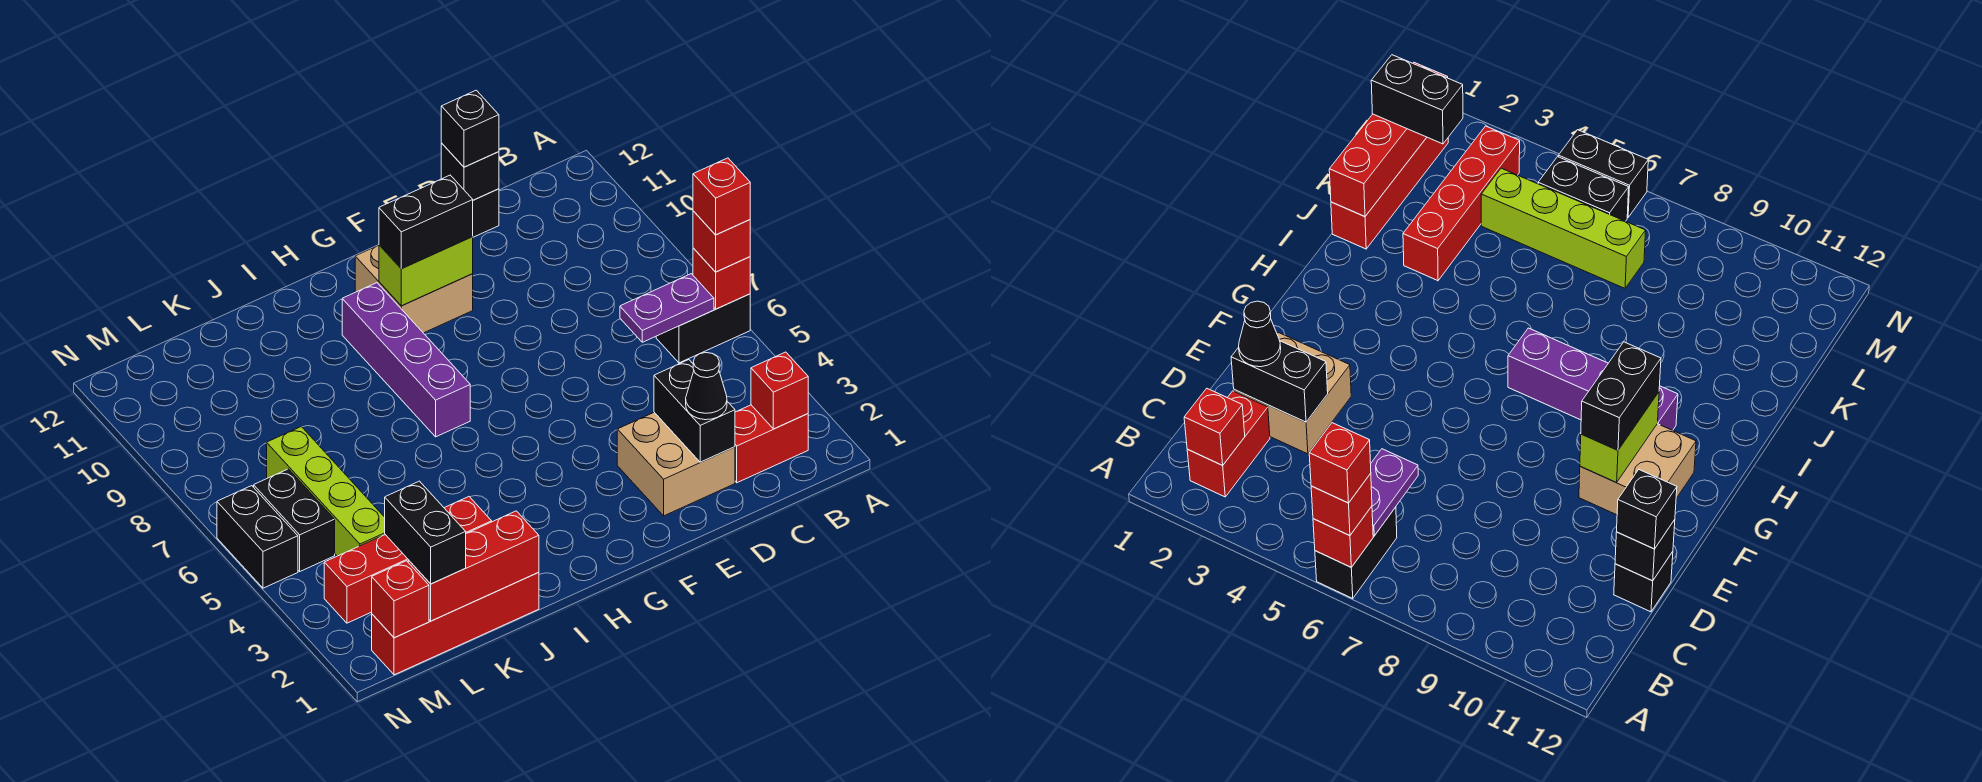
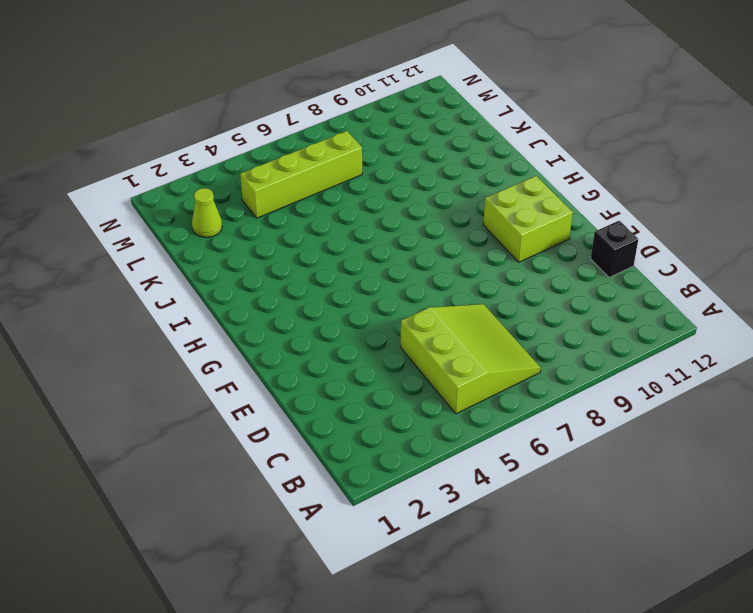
lime slope B5:D7 level 1 top 5 -> black brick A6:B6 level 1
lime brick F10:G11 level 1 -> tan brick F10:G11 level 1
lime cone L2 level 1 -> none
none -> red brick B2:C2 level 1
none -> tan brick D2:E3 level 1
none -> purple brick H7:H10 level 1

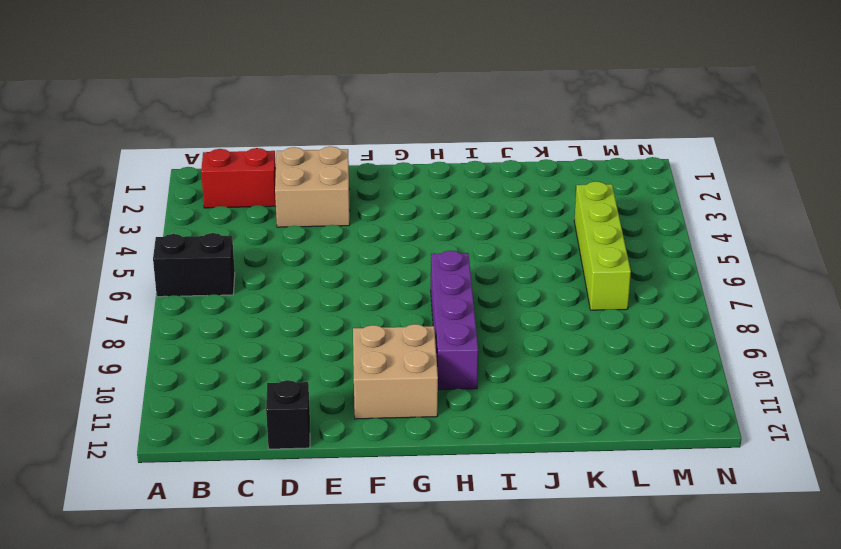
none -> red brick J1:M1 level 1
none -> red brick J3:M3 level 1
none -> black brick M5:M6 level 1

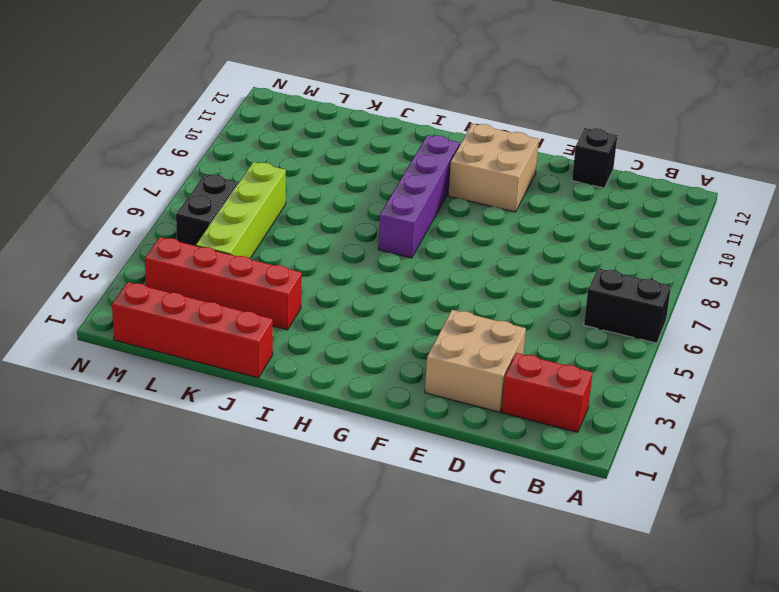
none -> black brick N5:N6 level 1
none -> red brick A6 level 2
none -> red brick B2 level 2

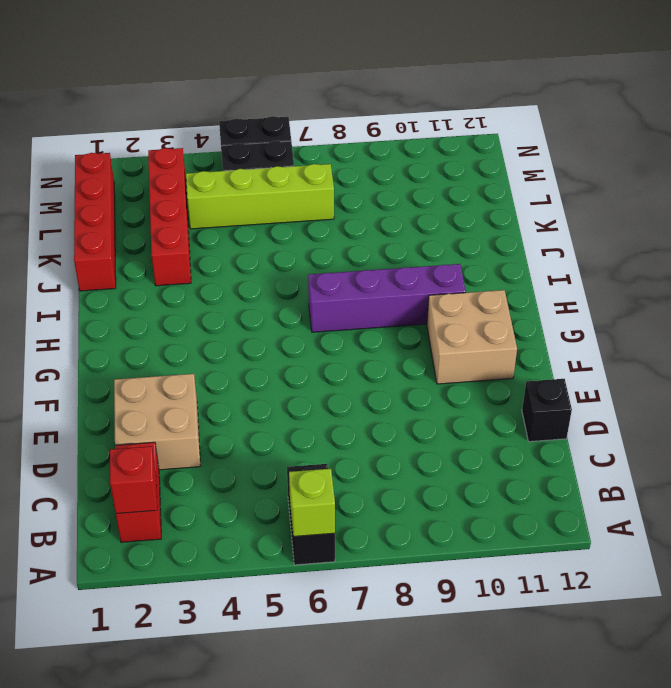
lime brick A6 level 2 -> red brick A6 level 2
none -> purple plate B6:C6 level 2
none -> black brick D2:D3 level 2
none -> black brick D12 level 2

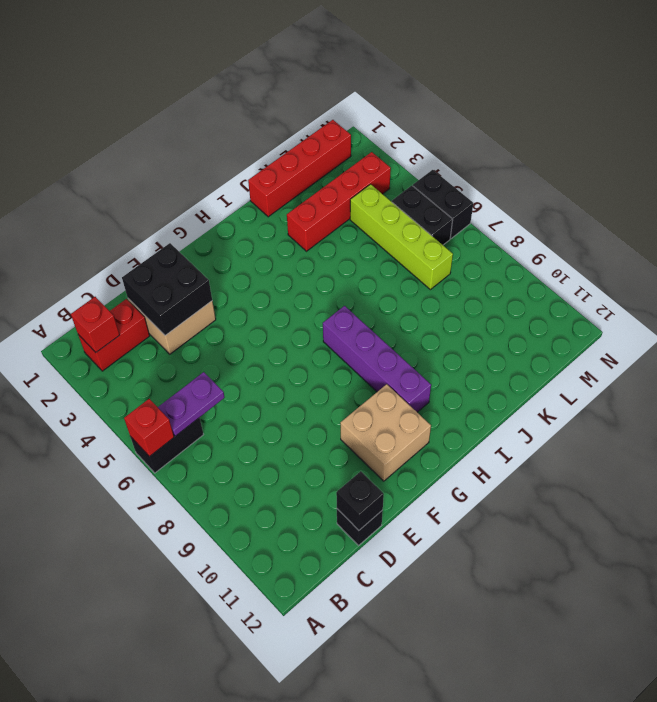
black brick D2:E3 level 2 -> black brick D2:D3 level 2
none -> lime brick F10:G10 level 2
none -> red brick J1:L1 level 2
none -> red brick M1 level 2

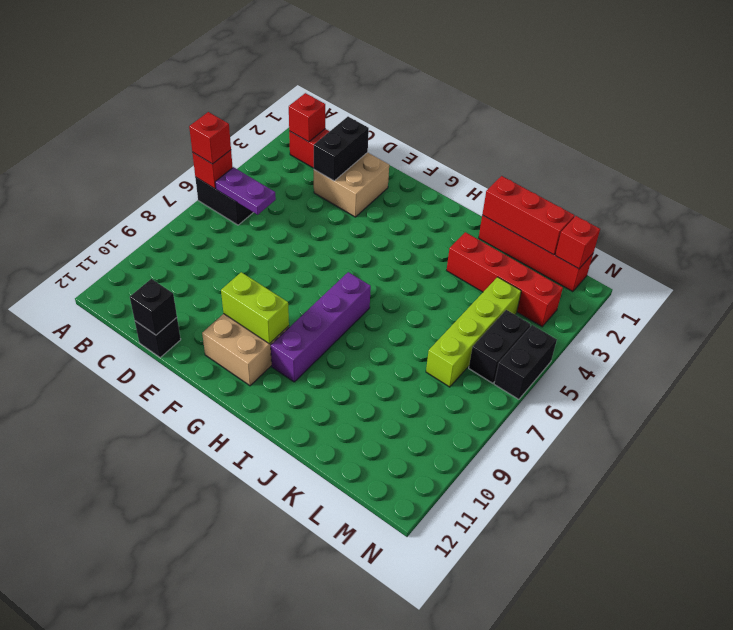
none -> black cone D2 level 3
none -> black brick D12 level 3
none -> black brick F10:G10 level 3

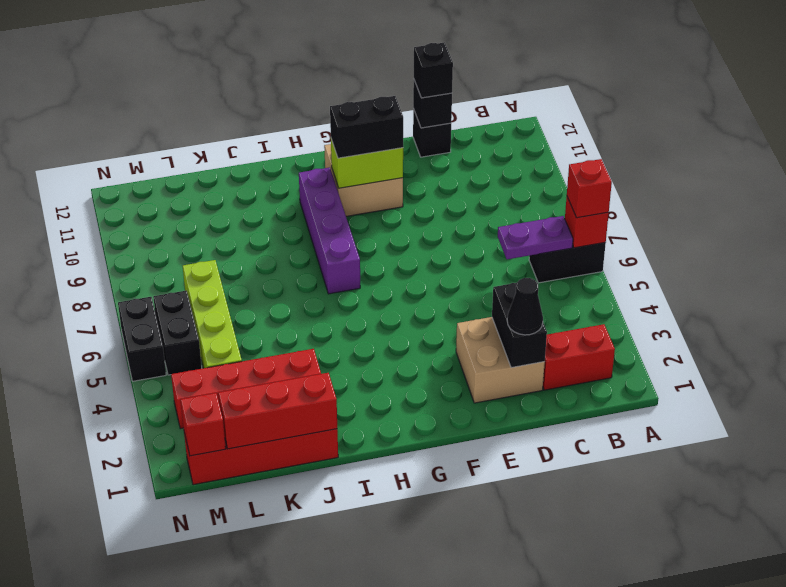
none -> red brick B2 level 2
none -> black brick L1:L2 level 3
none -> red brick A6 level 4

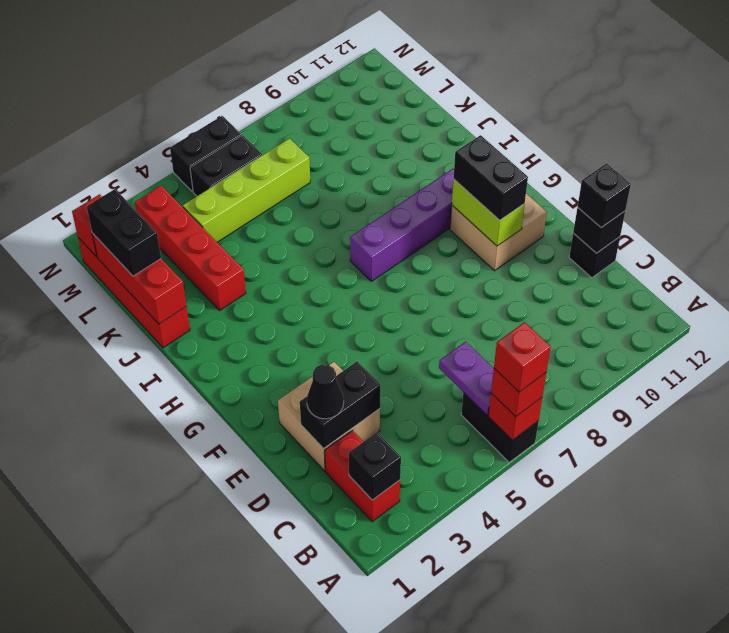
black brick B2 level 2 -> red brick B2 level 2
black brick K1:L1 level 3 -> black brick L1:L2 level 3

